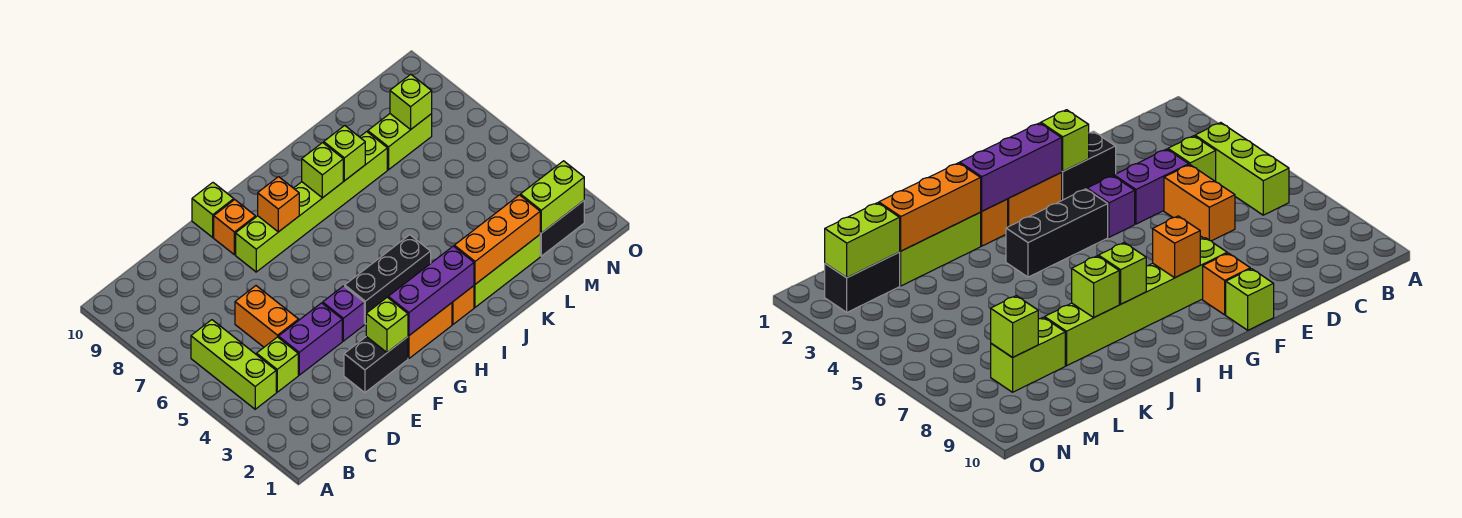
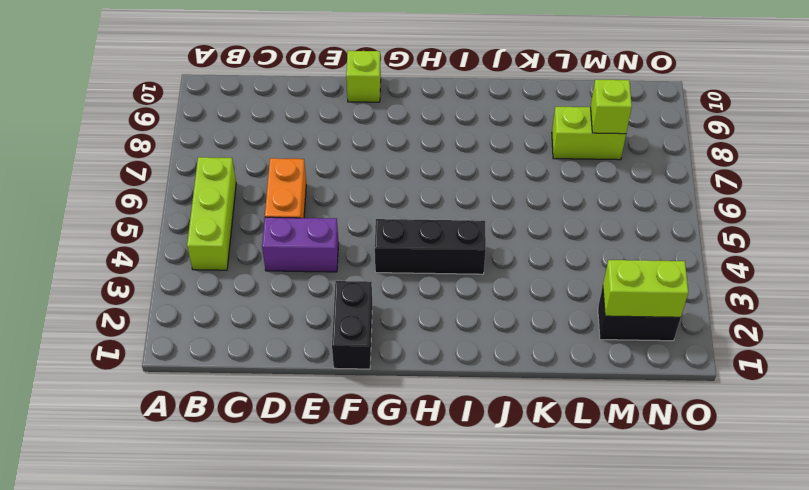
black brick F1:F2 level 1 -> black brick E2:F2 level 1
none -> lime brick C4 level 1
none -> purple brick F4 level 1
none -> lime brick F8:K8 level 1

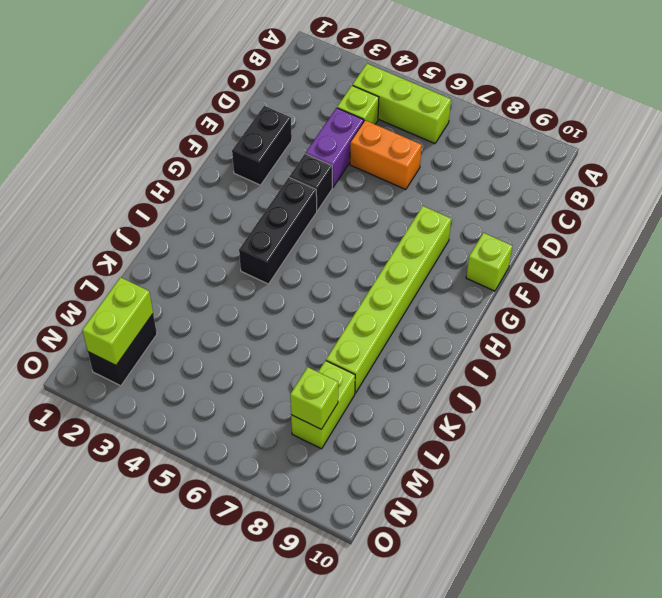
black brick F4 level 1 -> purple brick F4 level 1
none -> orange brick F9 level 1
none -> orange brick G2:H2 level 1
none -> orange brick I2 level 1

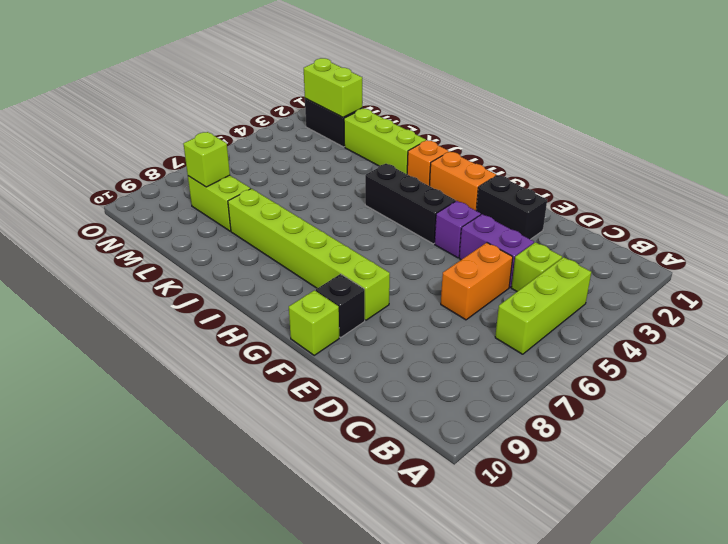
black brick F9 level 1 -> orange brick F9 level 1
none -> lime brick F2 level 2
none -> purple brick G2:I2 level 2
none -> orange brick G8 level 2

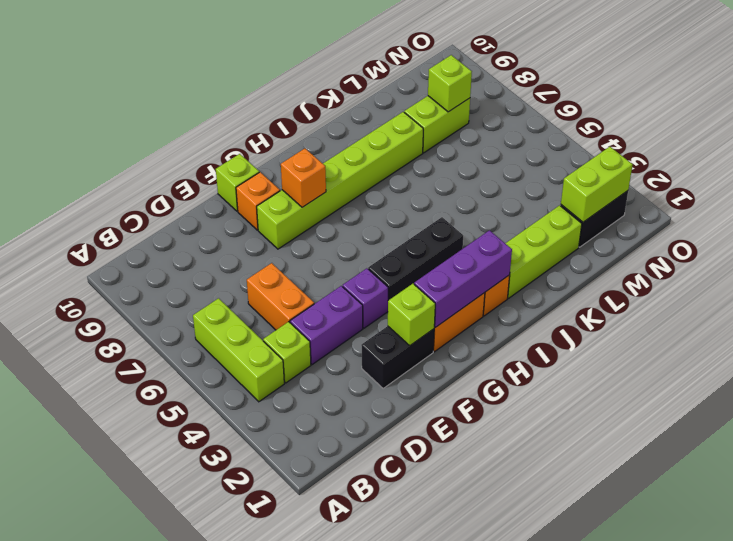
none -> lime brick I8 level 2
none -> orange brick J2:L2 level 2
none -> lime brick J8 level 2

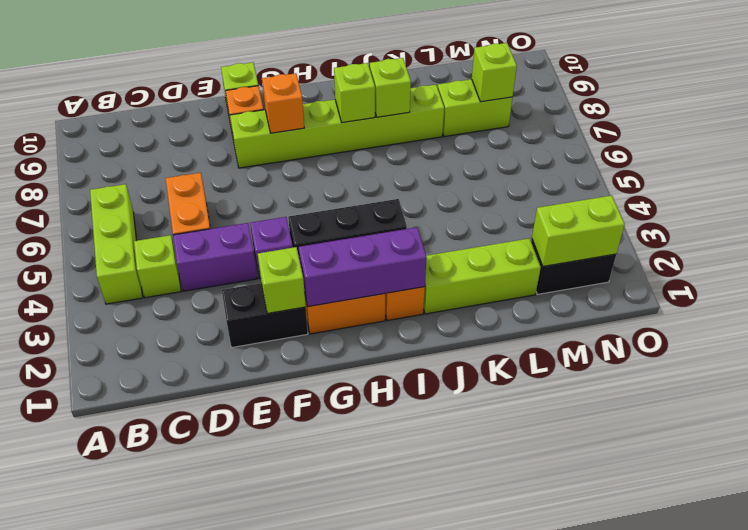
none -> orange brick J2:L2 level 2

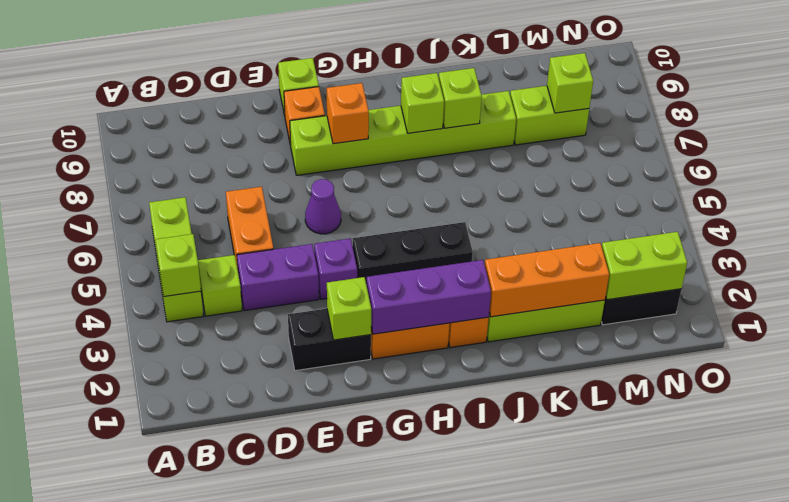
lime brick B4 level 2 -> none
purple cone F6 level 1 -> none

